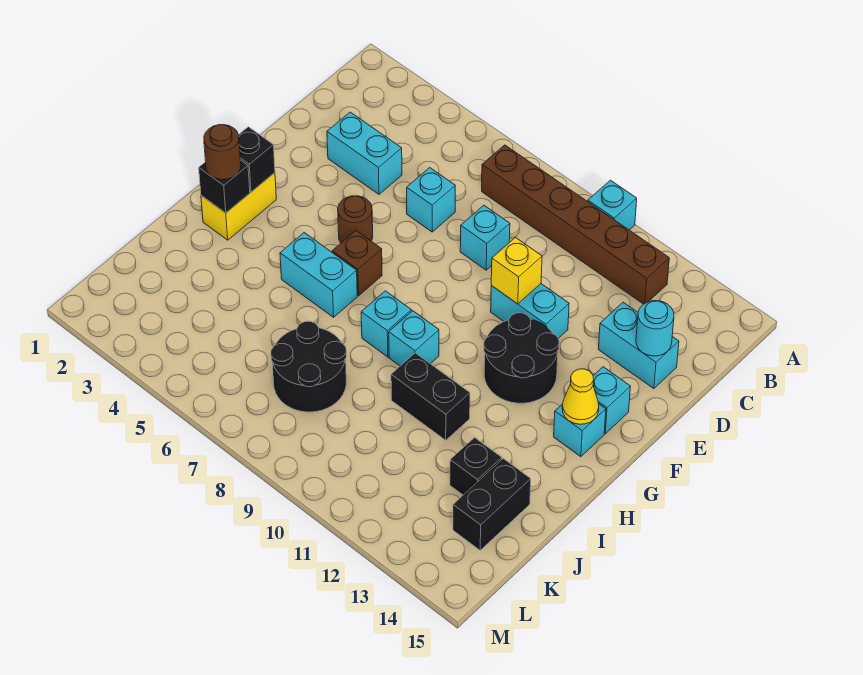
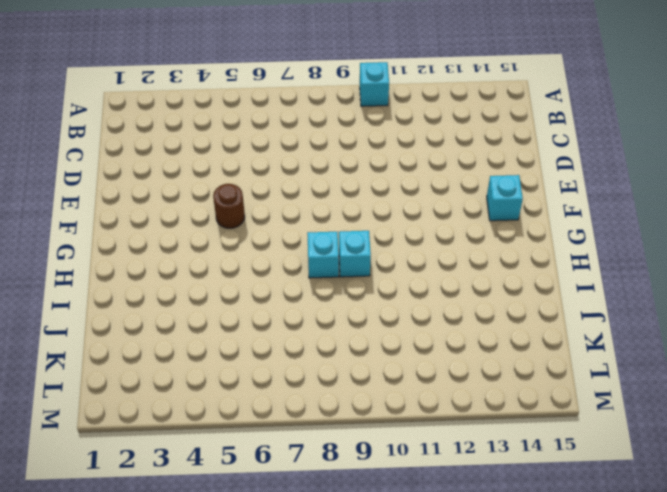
none -> brown brick B7:B12 level 1
none -> cyan brick D3:D4 level 1
none -> cyan brick D6 level 1

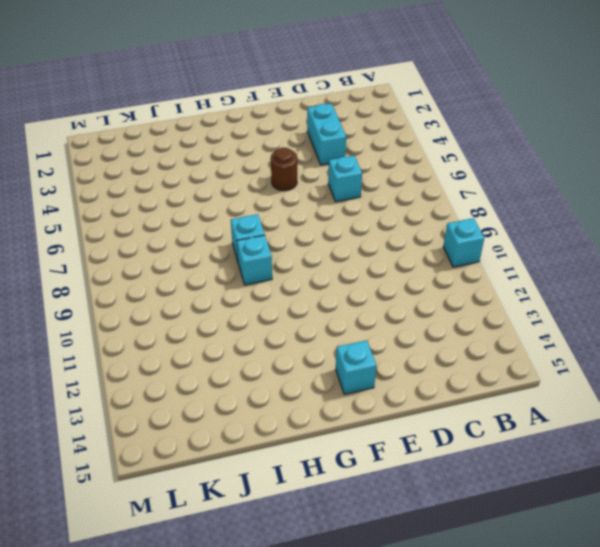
none -> brown brick B7:B12 level 1
none -> cyan brick D8 level 1
none -> cyan brick D13:D14 level 1

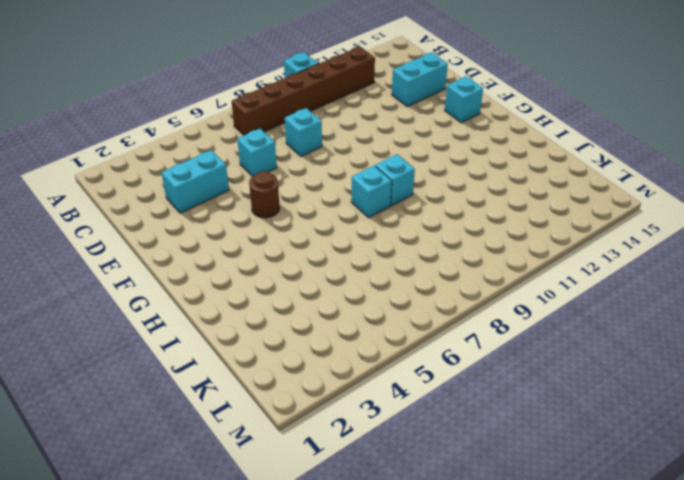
none -> cyan brick E10:E11 level 1
none -> black round brick F11:G12 level 1
none -> yellow brick G2:H2 level 1

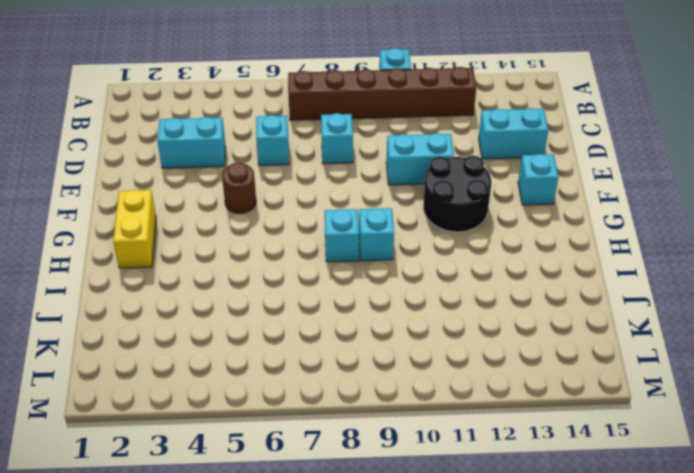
none -> brown brick G6 level 1
none -> cyan brick G14 level 1
none -> cyan brick H5:H6 level 1

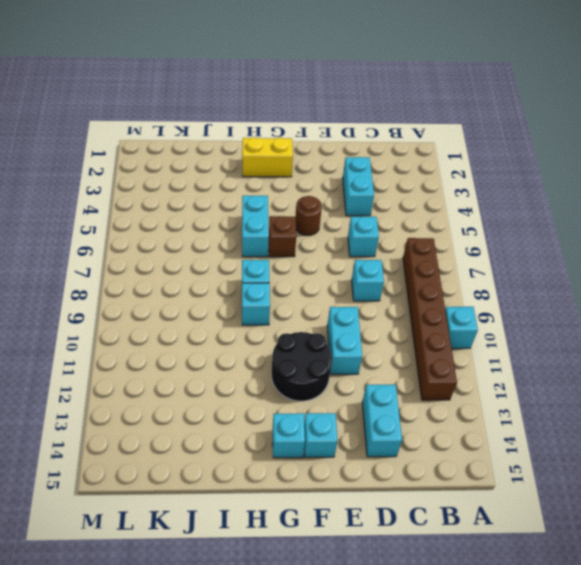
none -> black brick I10:I11 level 1
none -> black round brick J7:K8 level 1
none -> black brick J13 level 1

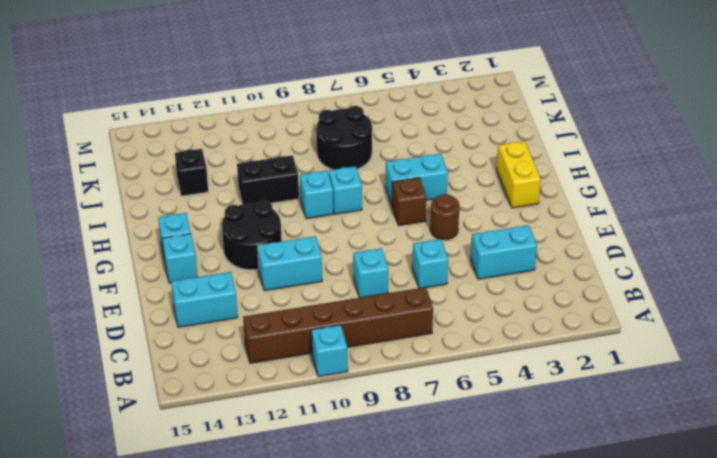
none -> black brick J14:K14 level 1
none -> cyan round brick D14 level 2
none -> yellow brick E10 level 2

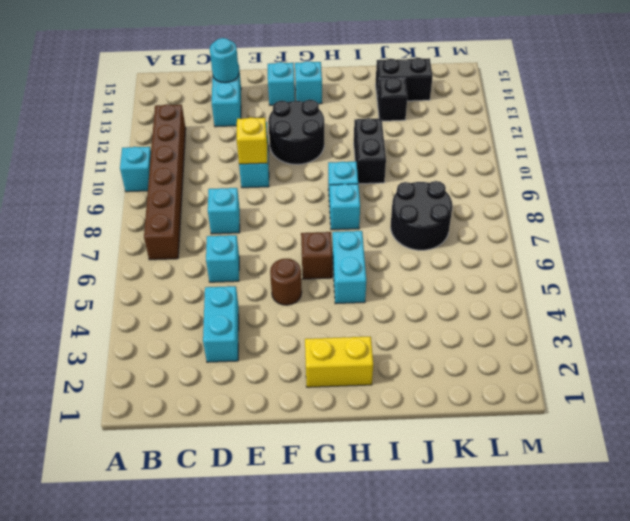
none -> black brick G2 level 2
none -> yellow cone G14 level 2
none -> black brick H2 level 2

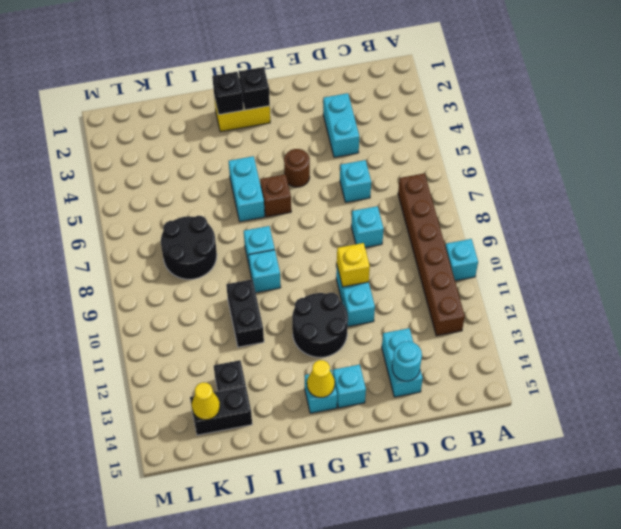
yellow cone K14 level 2 -> none
none -> brown round brick H2 level 3

